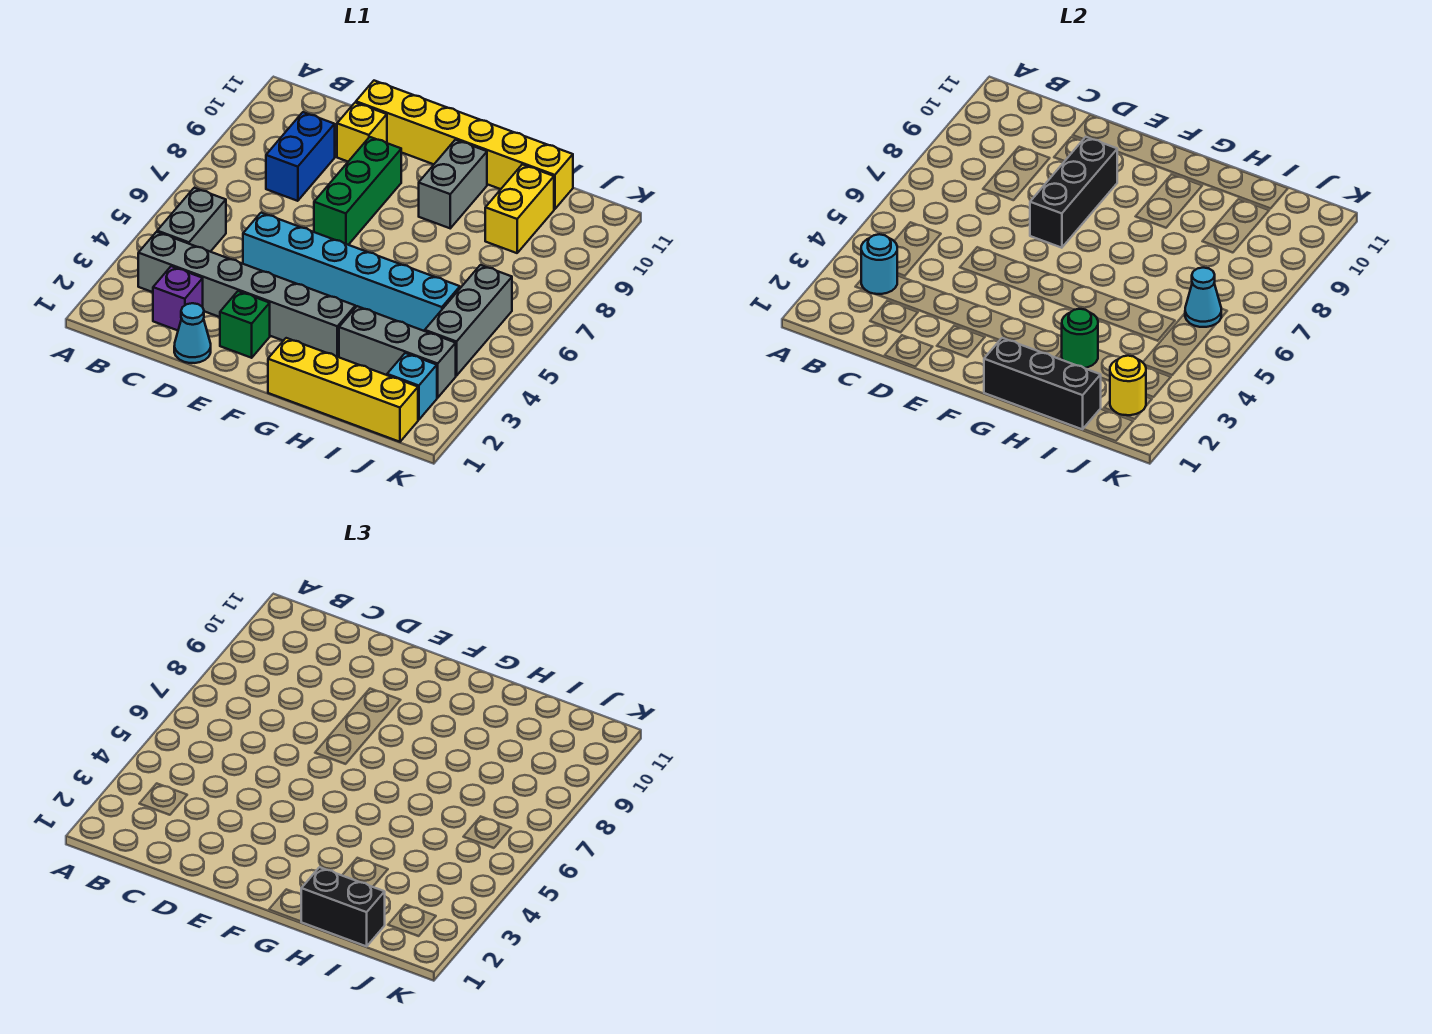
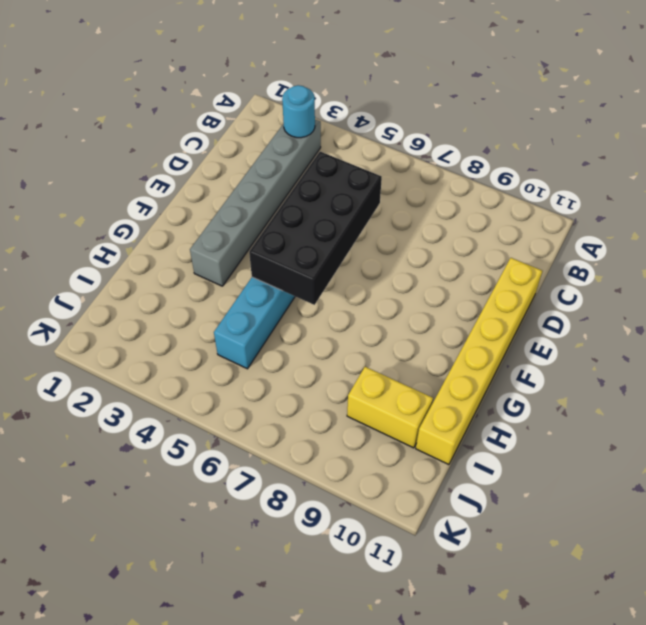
black brick D5:G6 level 2 -> none
none -> grey brick B4:B5 level 1
none -> purple brick C2 level 1
none -> blue brick C8:C9 level 1

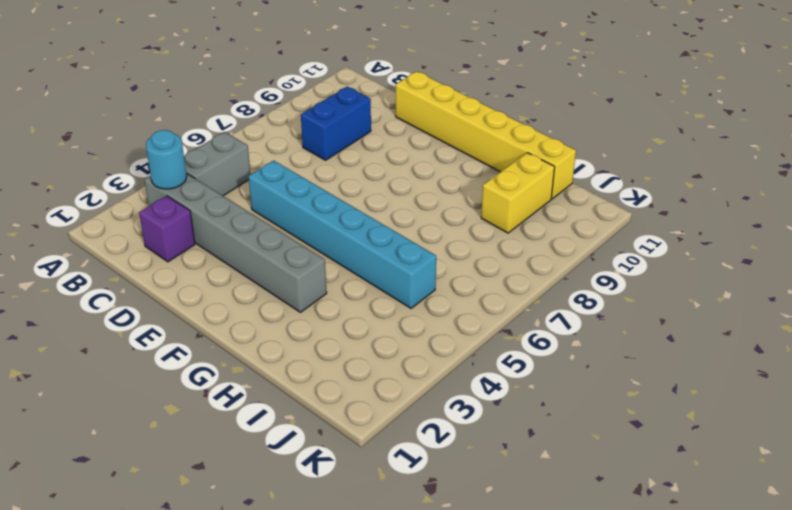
none -> cyan cone D1 level 1
none -> yellow brick D10 level 1
none -> green brick E2 level 1

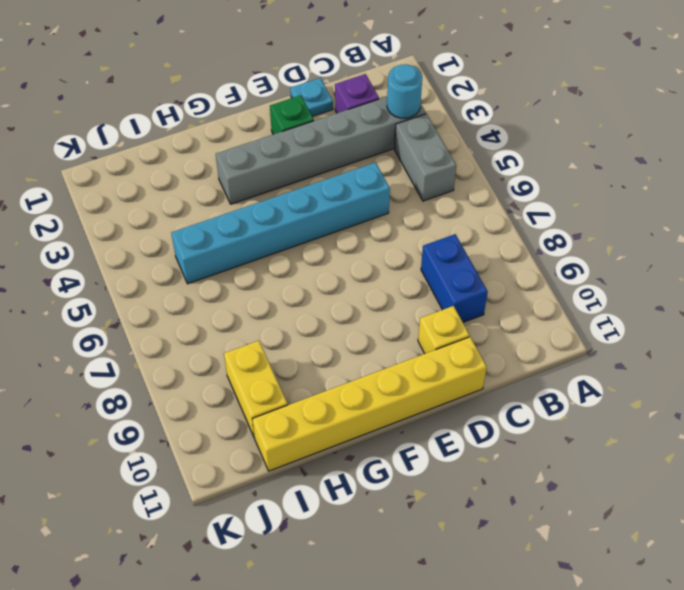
cyan plate D1 level 1 -> cyan cone D1 level 1
none -> green brick E7:E9 level 1
none -> yellow brick G1:J1 level 1
none -> grey brick G9:G10 level 1

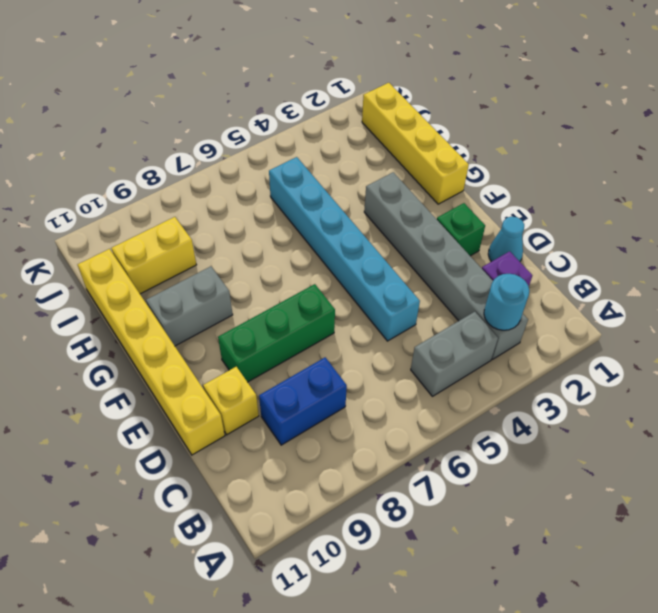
none -> grey brick H3:J3 level 1
none -> cyan brick J2 level 1
none -> grey brick J4:J6 level 1

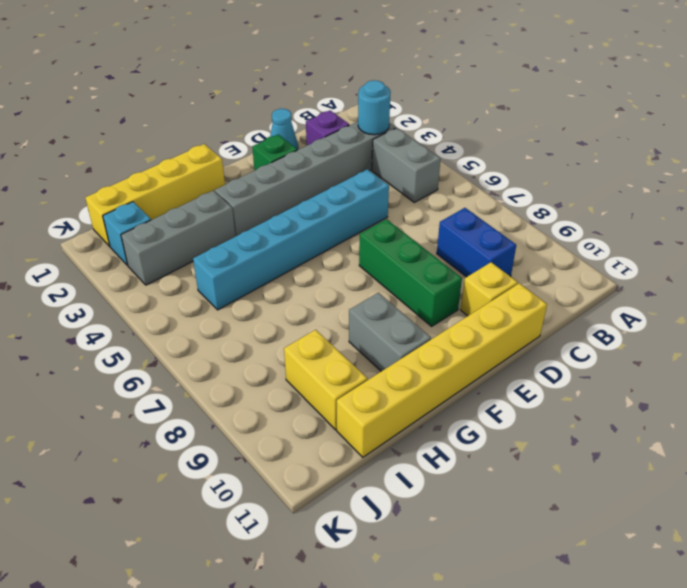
none -> grey brick J4:J6 level 1
none -> black brick E7:E9 level 2
none -> black brick G1:I1 level 2

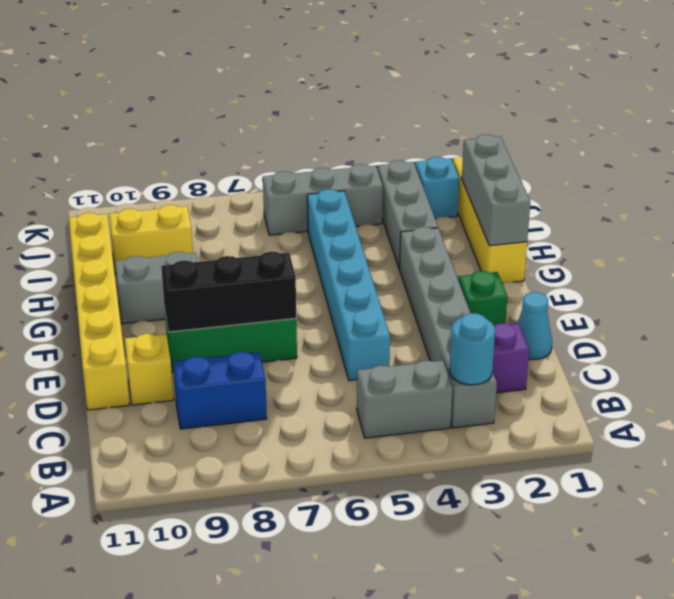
grey brick G1:I1 level 2 -> black brick G1:I1 level 2
none -> green round brick H3 level 2
none -> yellow round brick J2 level 2
none -> cyan cone J6 level 2

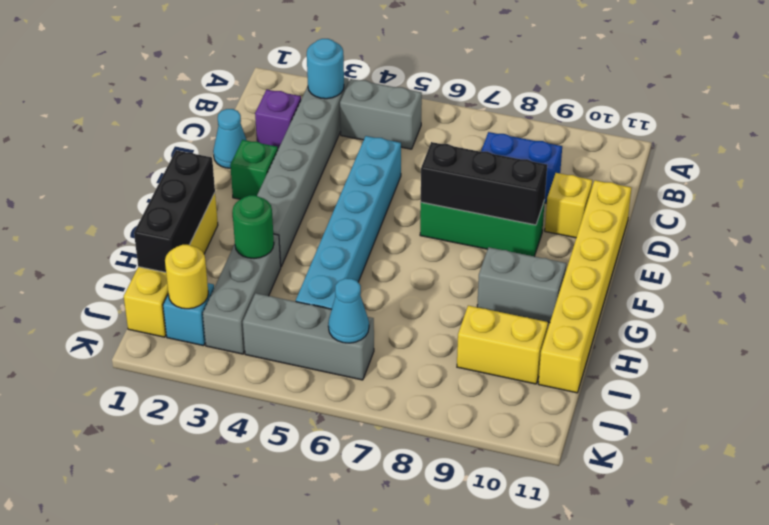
none -> black brick H1:I1 level 3

